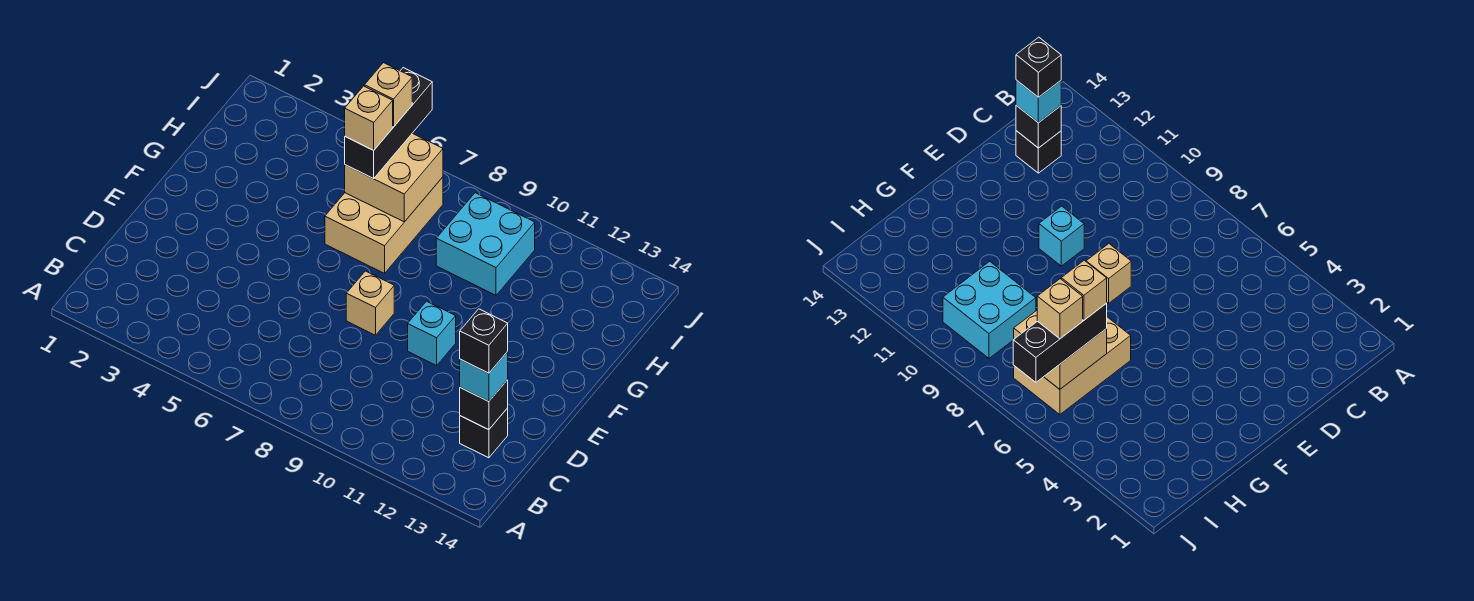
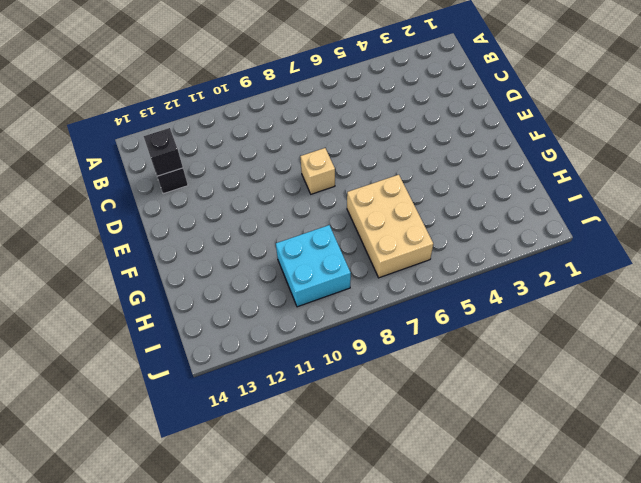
none -> cyan brick E10 level 1
none -> tan brick H6:I7 level 2
none -> cyan brick C13 level 3

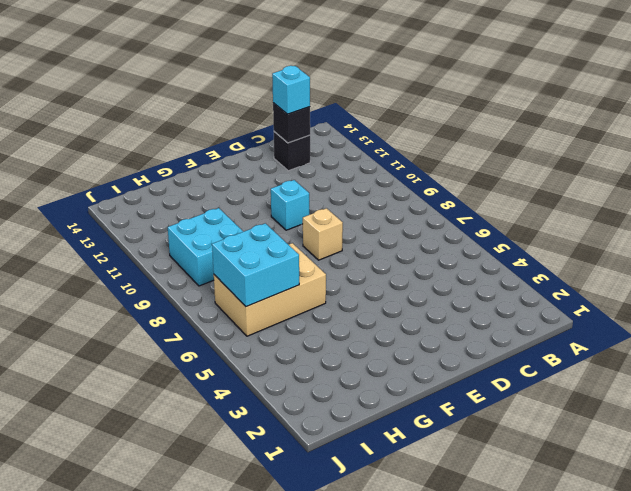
cyan brick H6:I7 level 2 -> tan brick H6:I7 level 2
none -> black brick H6:J6 level 3
none -> black brick C13 level 4
none -> tan brick H6 level 4

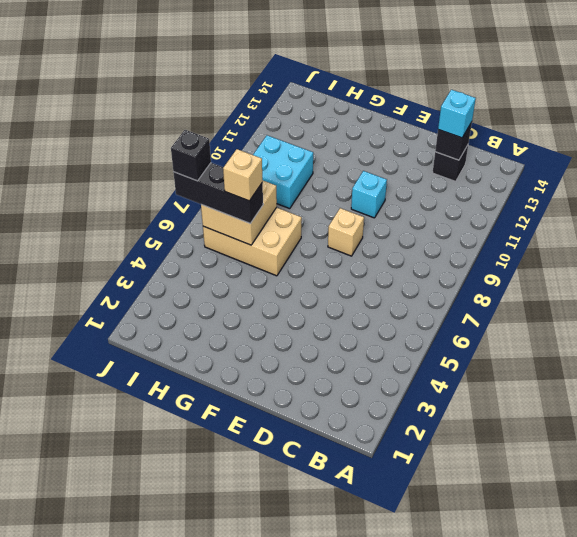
black brick J6 level 4 -> black brick C13 level 4
none -> tan brick I6 level 4

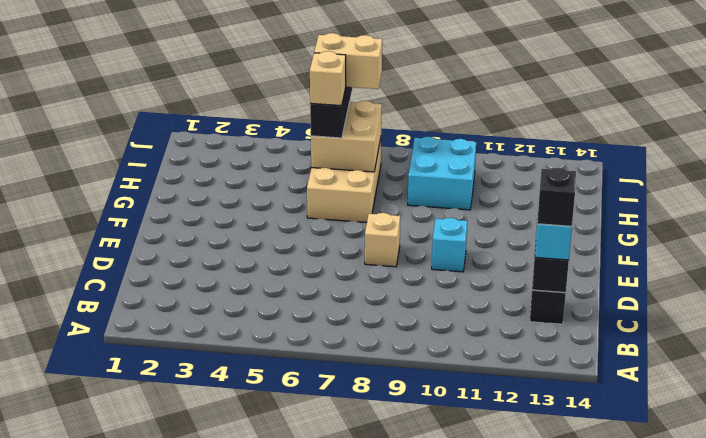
tan brick I6:I7 level 4 -> tan brick I6 level 4

